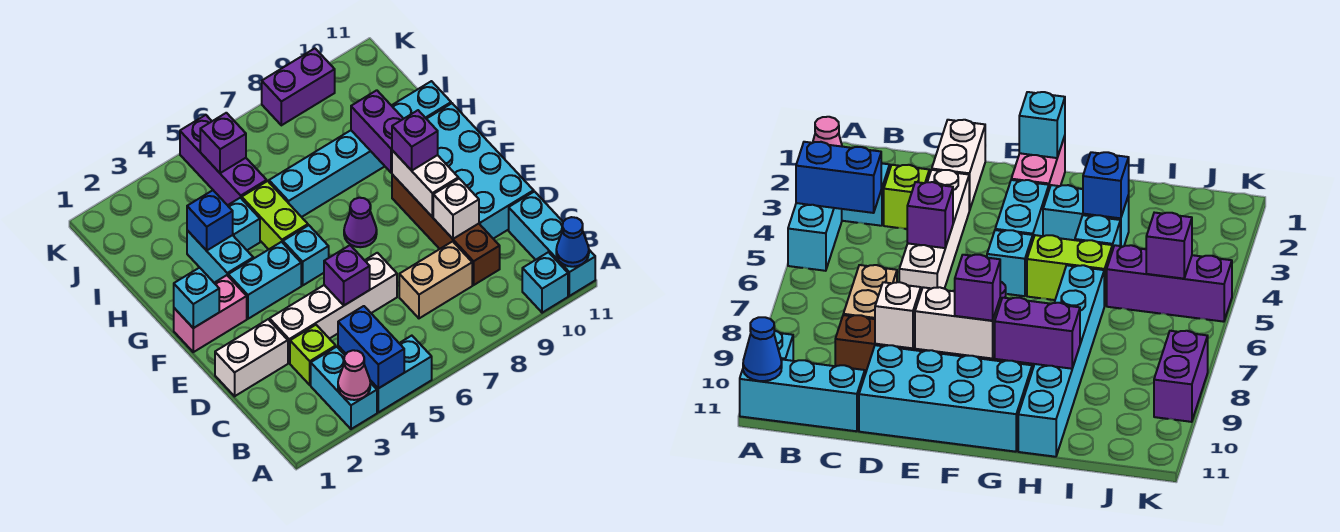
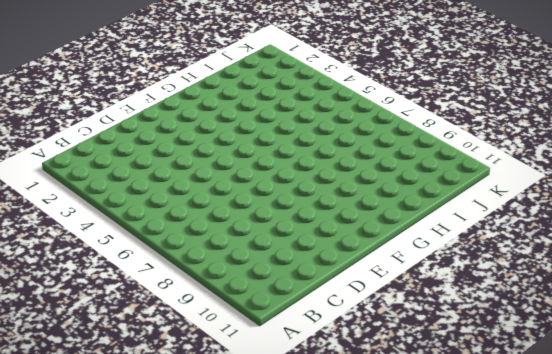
none -> cyan brick A3:B3 level 1
none -> cyan brick A4:A5 level 1
none -> cyan brick A10 level 1
none -> cyan brick A11:C11 level 1

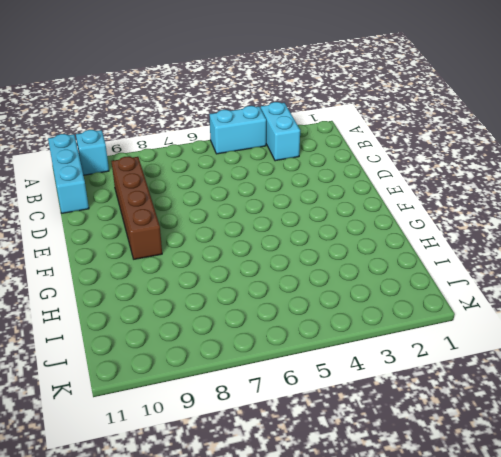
none -> lime brick C3 level 1
none -> tan brick C7:C8 level 1
none -> white brick D1:D2 level 1
none -> white brick D3:D6 level 1

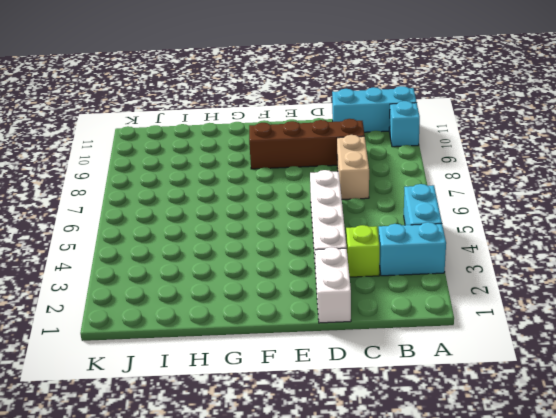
none -> cyan brick D10:G11 level 1
none -> pink brick F1:F2 level 1
none -> cyan brick F3:F4 level 1
none -> cyan brick F5 level 1

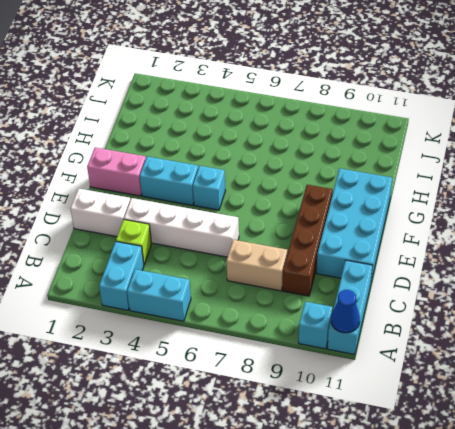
none -> purple cone F7 level 1
none -> cyan brick G3:H3 level 1
none -> lime brick G5:H5 level 1
none -> cyan brick H4 level 1

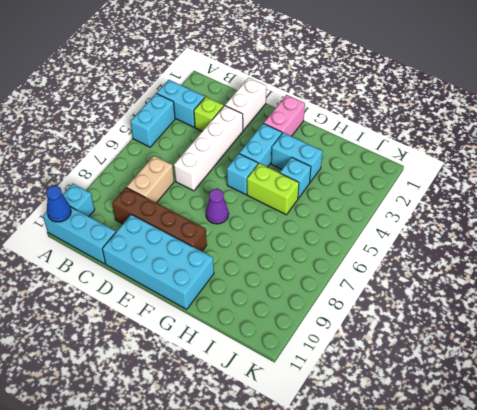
none -> cyan brick H6:H11 level 1
none -> purple brick I5:K5 level 1
none -> purple brick K8:K9 level 1
none -> pink cone A3 level 2

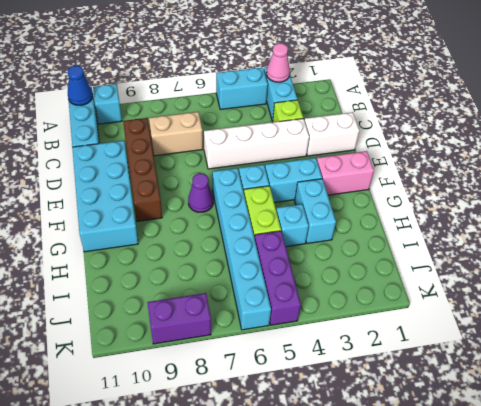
cyan brick F6:K6 level 1 -> cyan brick H6:H11 level 1
none -> blue brick A4:B4 level 2
none -> purple brick D5 level 2
none -> white brick D9 level 2
none -> white brick E9:F9 level 2

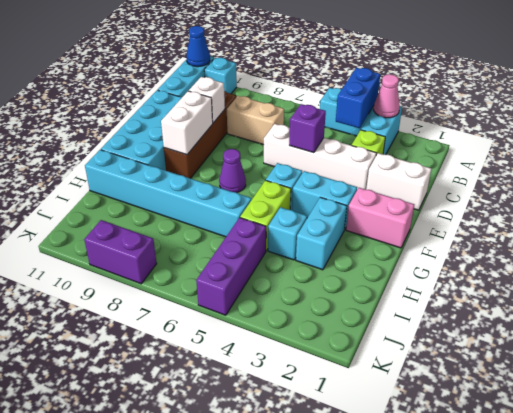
none -> cyan brick F1 level 2
none -> purple brick G9:H9 level 2
none -> blue brick H3 level 2
none -> purple brick J5 level 2

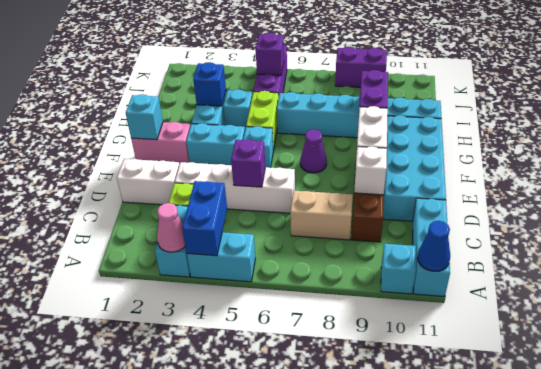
none -> purple brick F9 level 3

